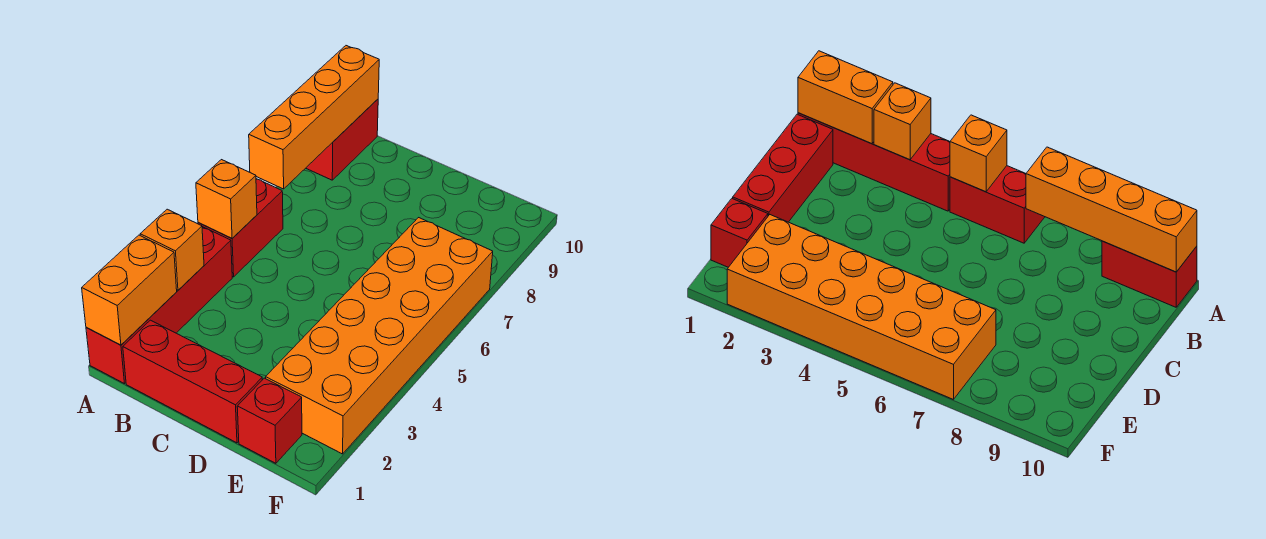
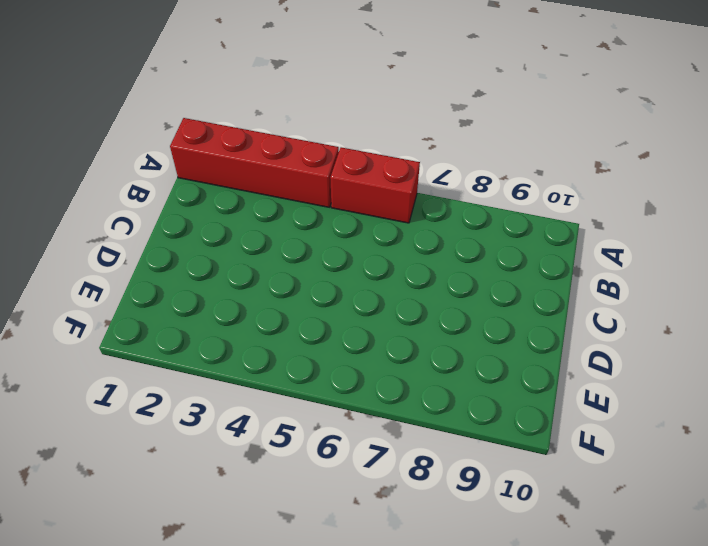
none -> red brick A9:A10 level 1
none -> red brick B1:D1 level 1

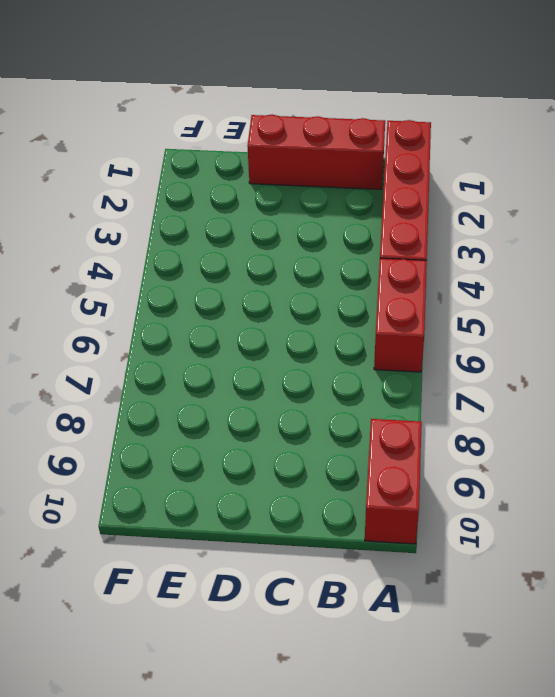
none -> red brick E1 level 1
none -> orange brick E2:F7 level 1

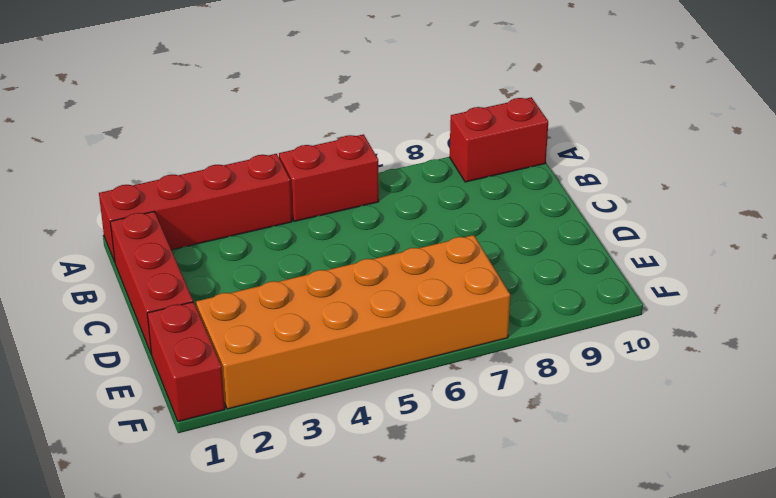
red brick E1:F1 level 1 -> red brick E1 level 1
none -> orange brick A1:A2 level 2
none -> orange brick A3 level 2

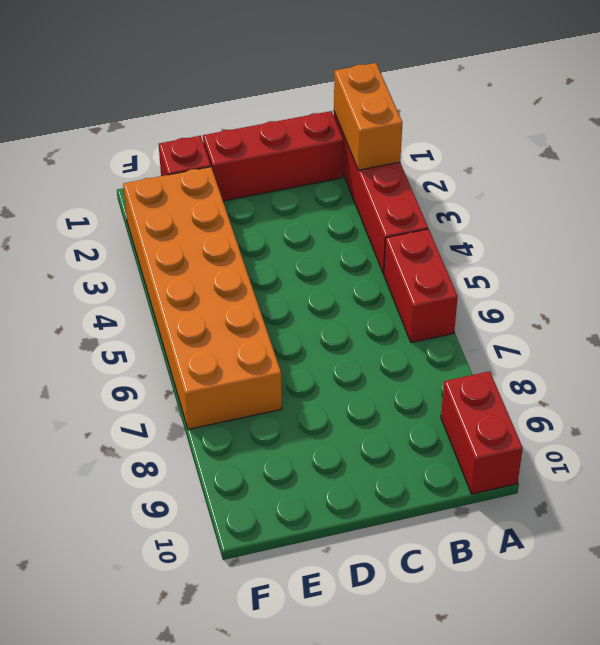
none -> orange brick A3 level 2
none -> orange brick A5 level 2

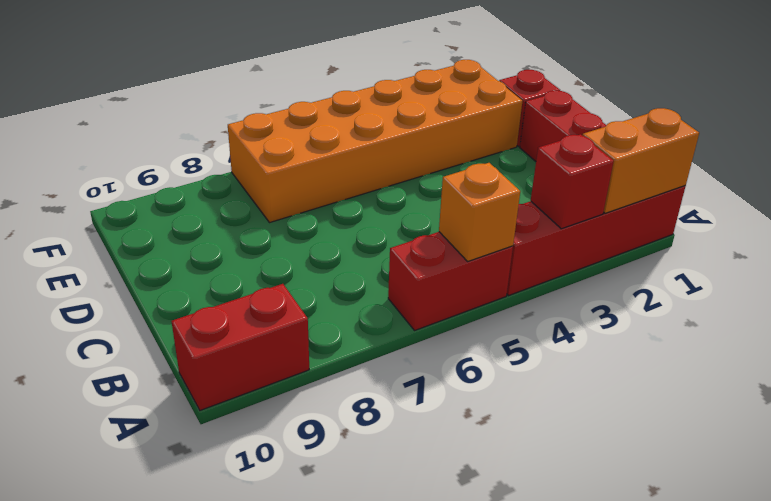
red brick A3 level 2 -> orange brick A3 level 2
none -> orange brick A7:A10 level 2

